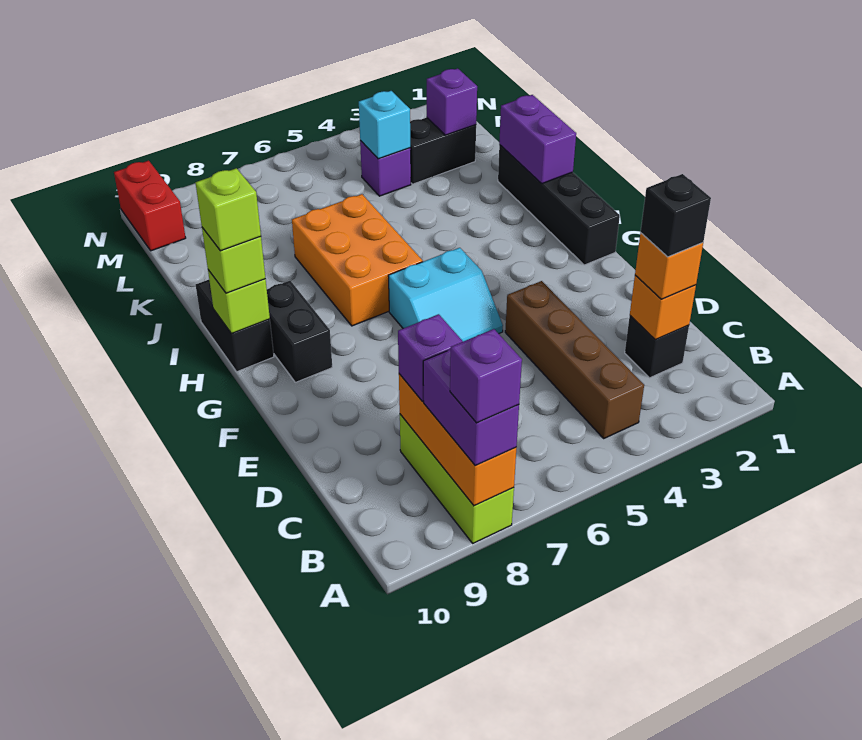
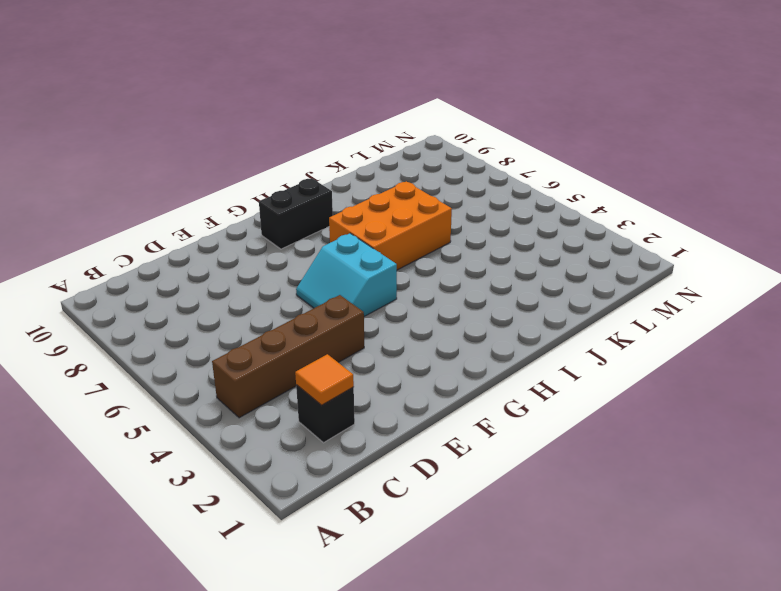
orange tile C2 level 2 -> orange brick C2 level 2
none -> lime brick A8:C8 level 1
none -> black brick G1:J1 level 1
none -> black brick H10:I10 level 1

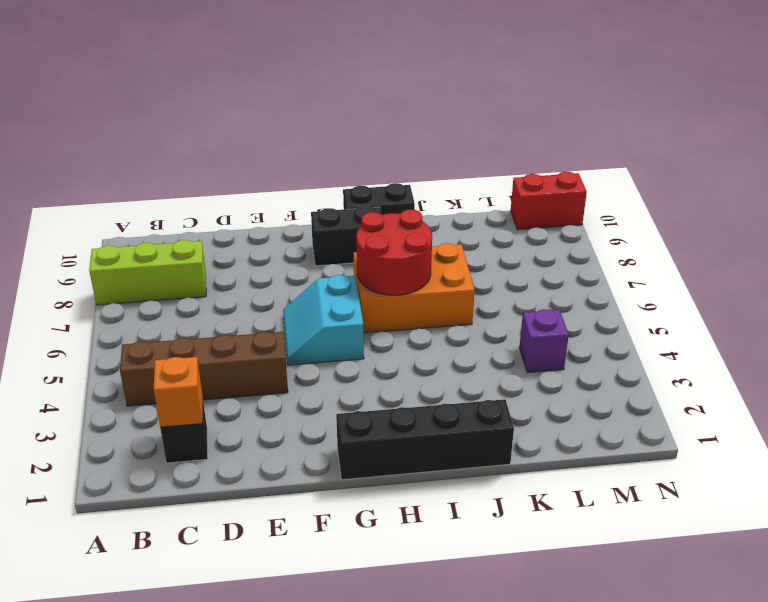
red round brick H6:I7 level 2 -> none
none -> black brick L2:L3 level 1
none -> orange brick A8:C8 level 2
none -> lime brick H10 level 2

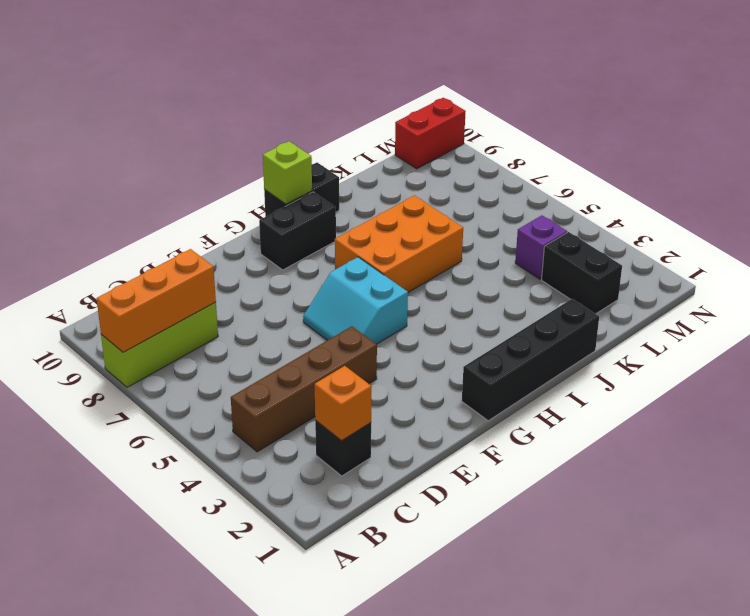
none -> purple brick I1:J1 level 2
none -> purple brick L2 level 2
none -> cyan brick L4 level 2

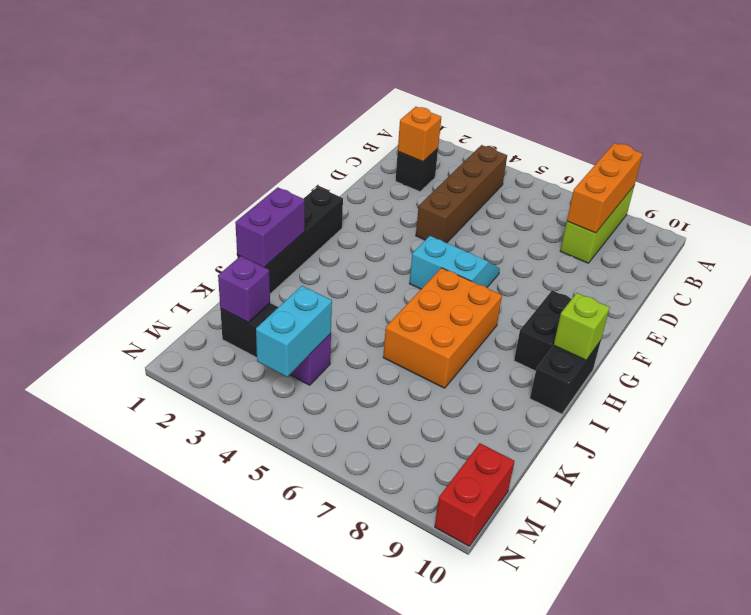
cyan brick L4:M4 level 2 -> cyan brick L4 level 2
none -> purple brick A8:B8 level 3
none -> orange brick C2 level 3
none -> purple brick C8 level 3

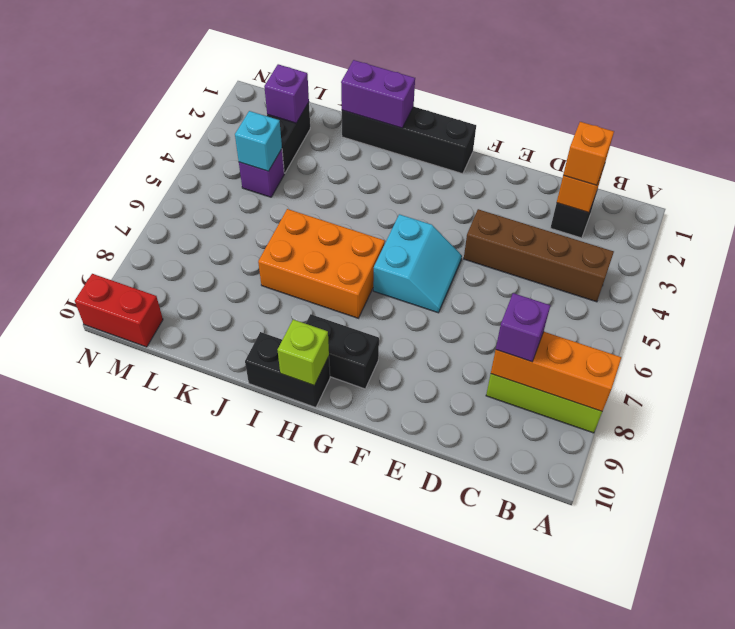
none -> purple brick A8:B8 level 3
none -> lime brick H10 level 3
none -> purple brick A8 level 4

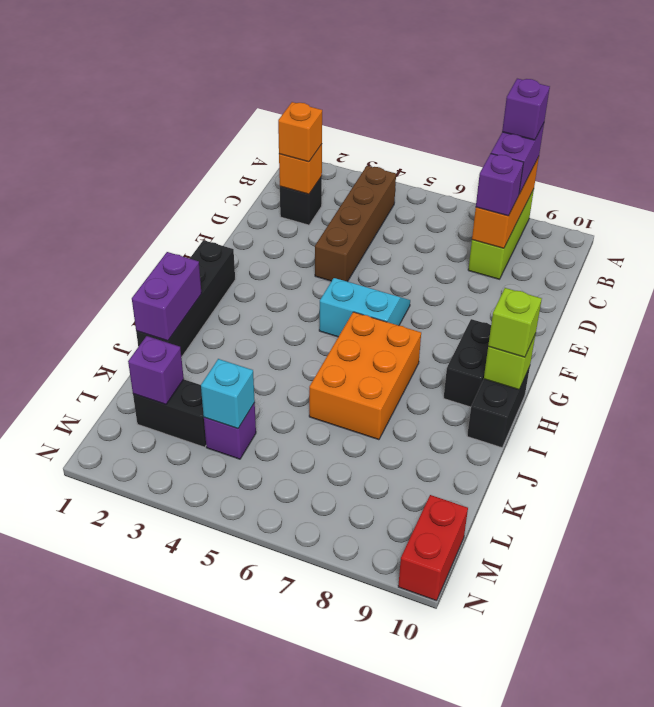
none -> black brick C2 level 4
none -> lime brick H10 level 4

